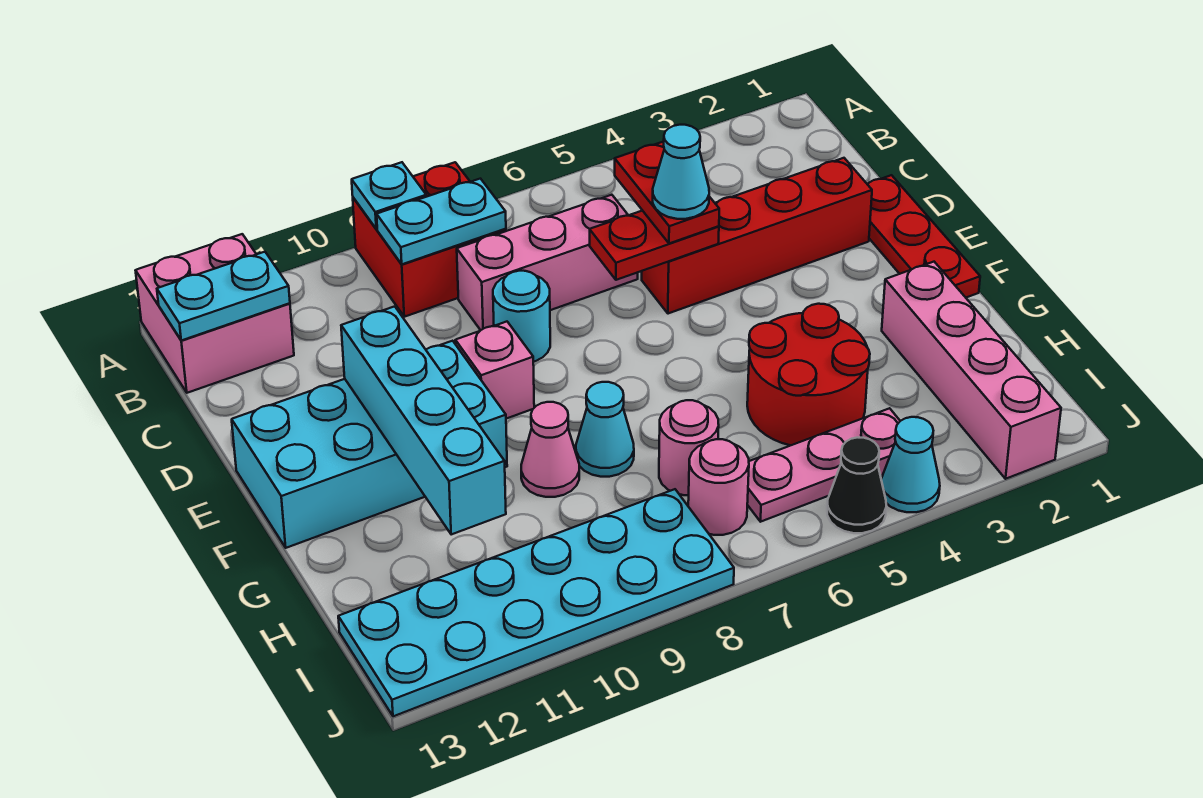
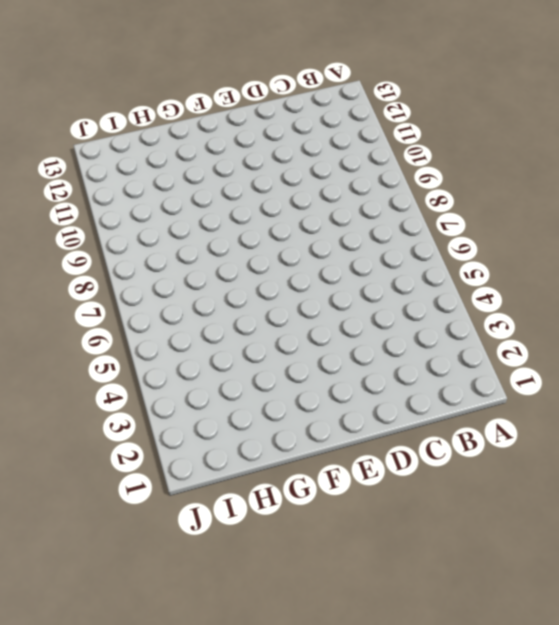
none -> red brick A8:B9 level 1
none -> pink brick A12:B13 level 1
none -> pink brick C6:C8 level 1

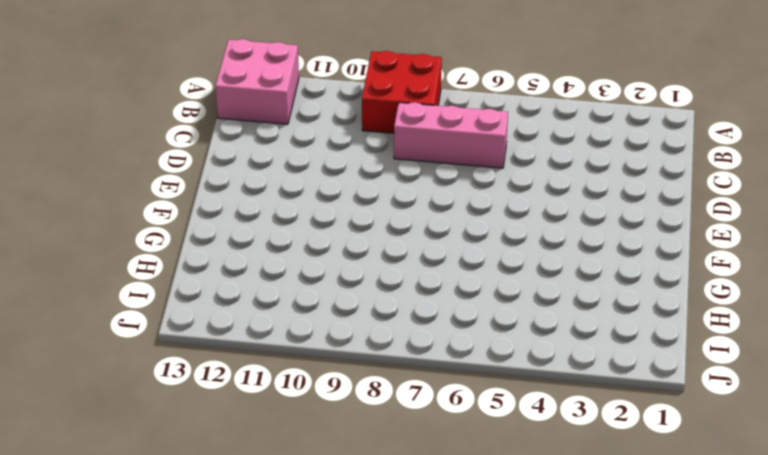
none -> red plate D1:F1 level 1
none -> red brick D2:D5 level 1
none -> cyan round brick D8 level 1

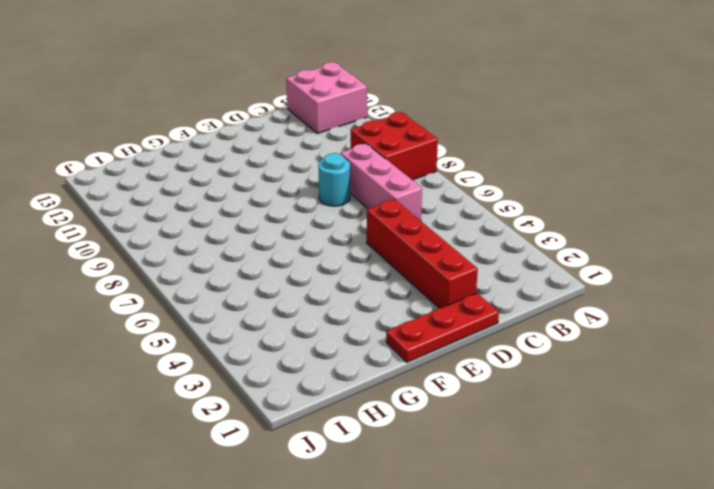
none -> pink brick E9 level 1
none -> cyan brick E10:F13 level 1
none -> pink brick G2:J2 level 1

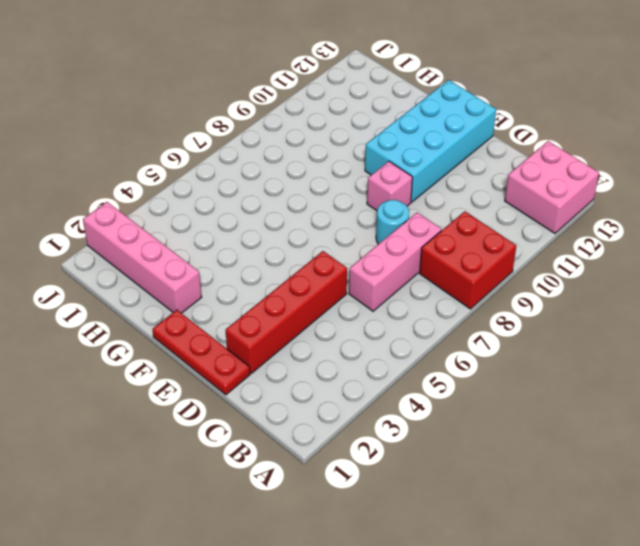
none -> red round brick G4:H5 level 1
none -> cyan cone G8 level 1
none -> pink cone G9 level 1

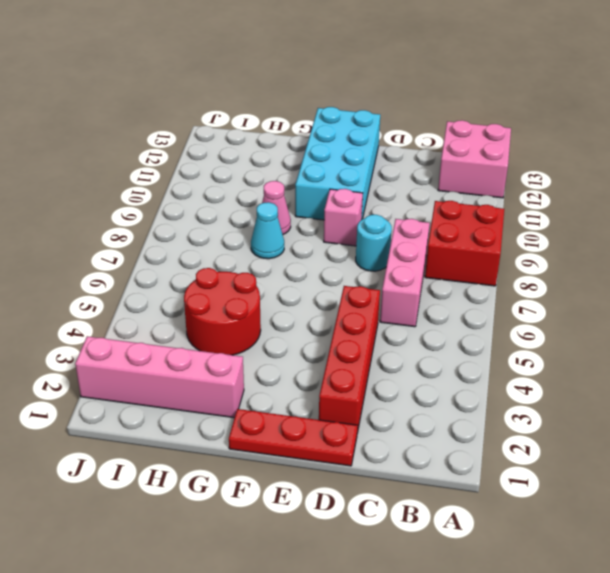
none -> pink round brick H7 level 1
none -> pink plate I4:I6 level 1
none -> pink round brick I7 level 1

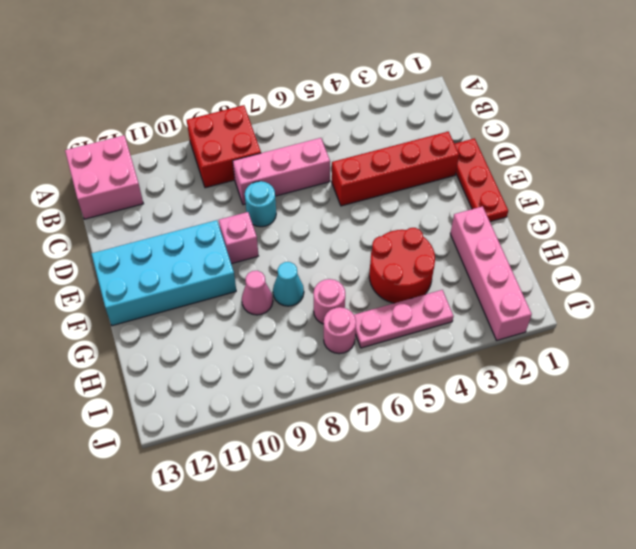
none -> cyan plate I8:J13 level 1
none -> cyan cone J4 level 1
none -> black cone J5 level 1

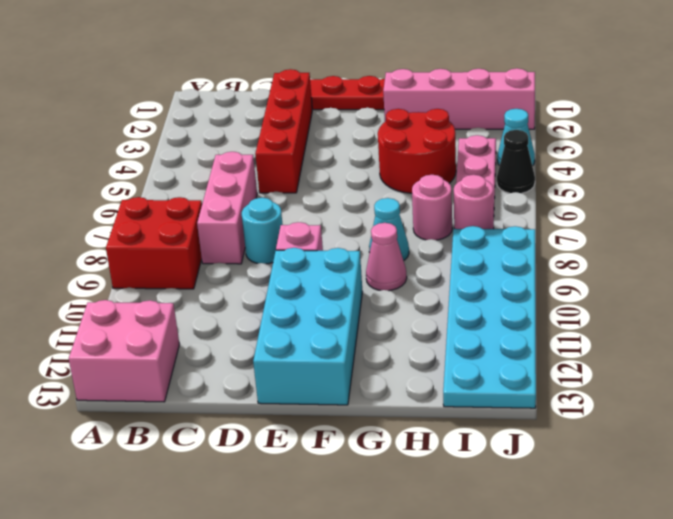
none -> cyan plate A9 level 2
none -> cyan plate B8:B9 level 2
none -> cyan plate B12:B13 level 2

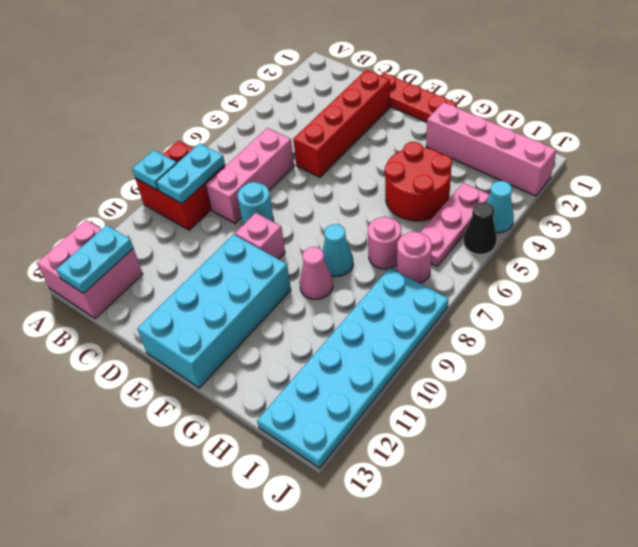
none -> red plate D5:D6 level 2
none -> cyan brick E11:H11 level 2
none -> red plate C5:D5 level 3

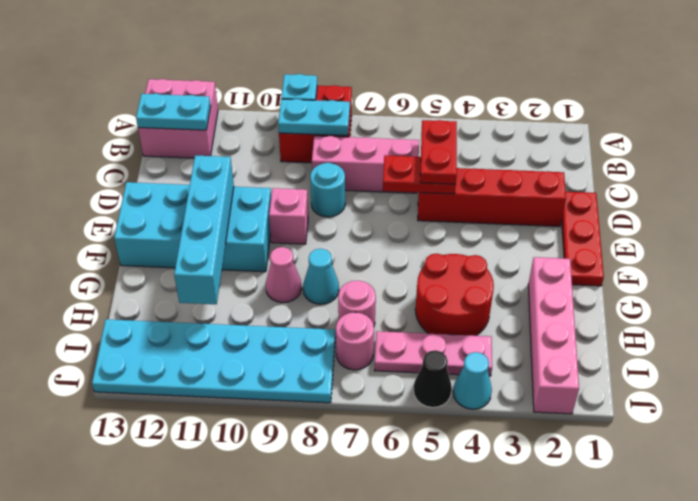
none -> cyan cone D5 level 4

